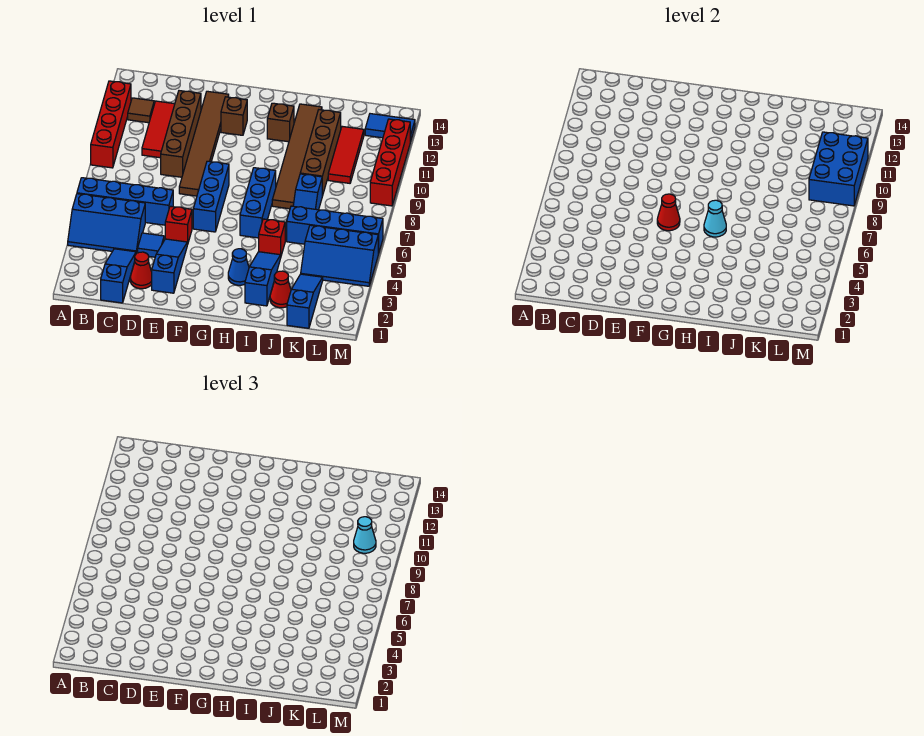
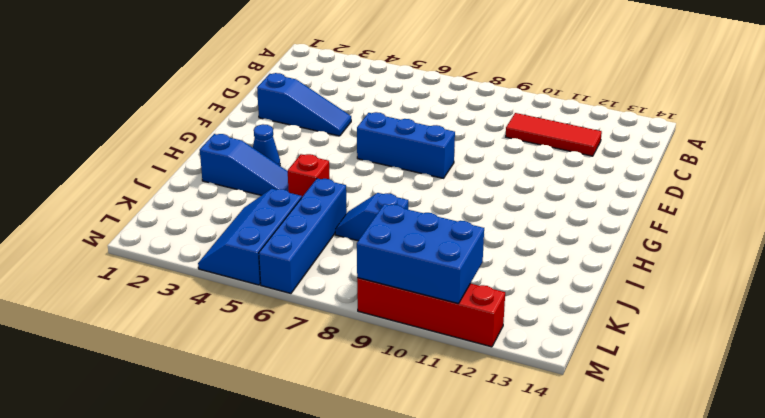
none -> blue slope A4:C5 level 1 top 5
none -> blue brick A6:D6 level 1
none -> red brick A9:A12 level 1
none -> brown tile B12 level 1

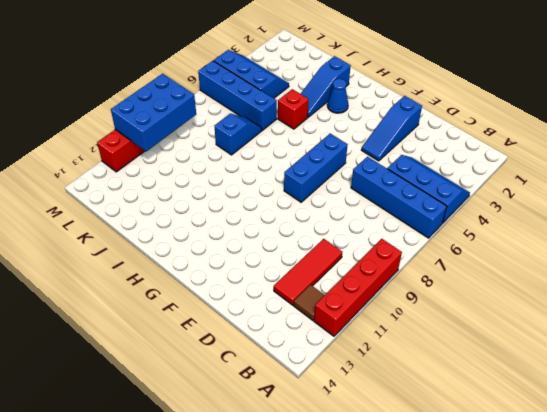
none -> blue slope C1:C3 level 1 top 1
none -> red cone D2 level 1
none -> blue tile D4 level 1
none -> brown brick D9:D12 level 1

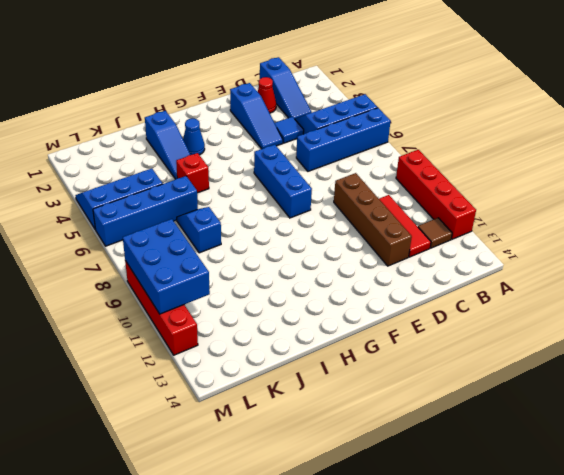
none -> red brick E5 level 1
none -> brown tile E8:E13 level 1
none -> brown brick F12 level 1
none -> blue brick H6:H8 level 1

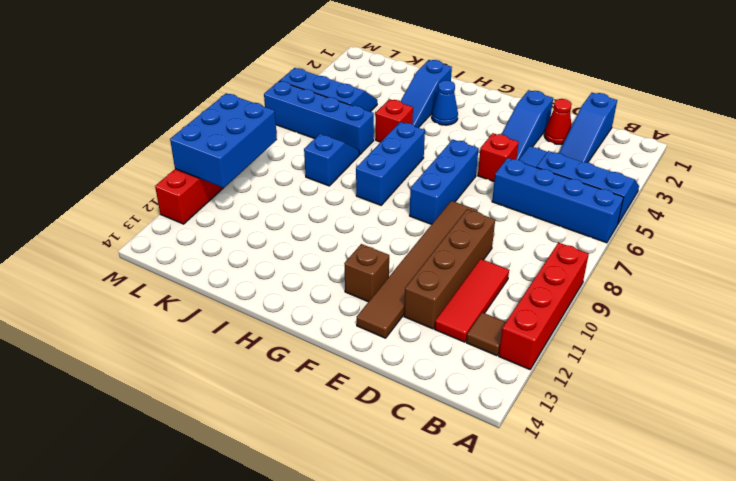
none -> brown brick H12 level 1
none -> brown tile I8:I13 level 1
none -> red cone J2 level 1
none -> brown brick J9:J12 level 1

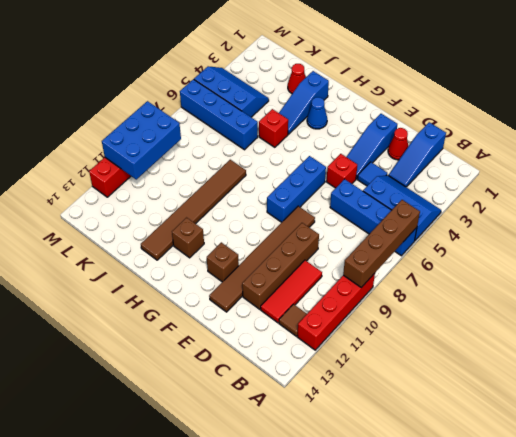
brown brick A6:A9 level 2 -> brown brick J9:J12 level 1
none -> blue brick H6:H8 level 1
none -> blue slope J7:J8 level 1 top 8
none -> blue slope K1:K3 level 1 top 1
none -> red tile K10:K12 level 1

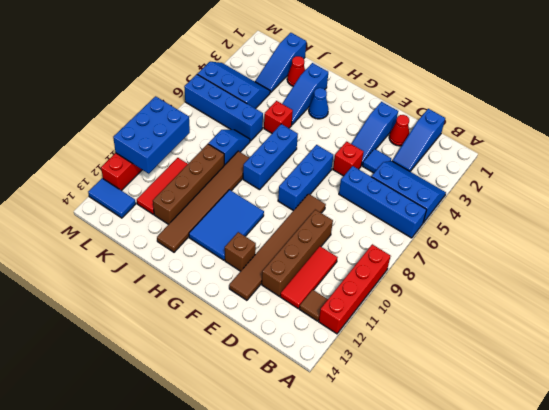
blue tile G10:H12 level 1 -> brown brick H12 level 1
none -> red cone F6 level 2
none -> cyan cone H6 level 2
none -> cyan cone L10 level 3

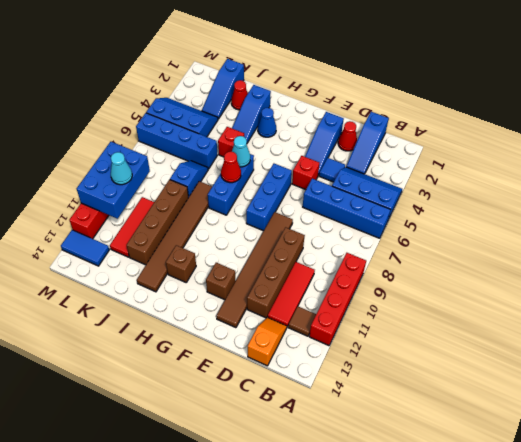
orange slope C13:C14 level 1 top 14 -> none
red cone H7 level 2 -> red cone F6 level 2

